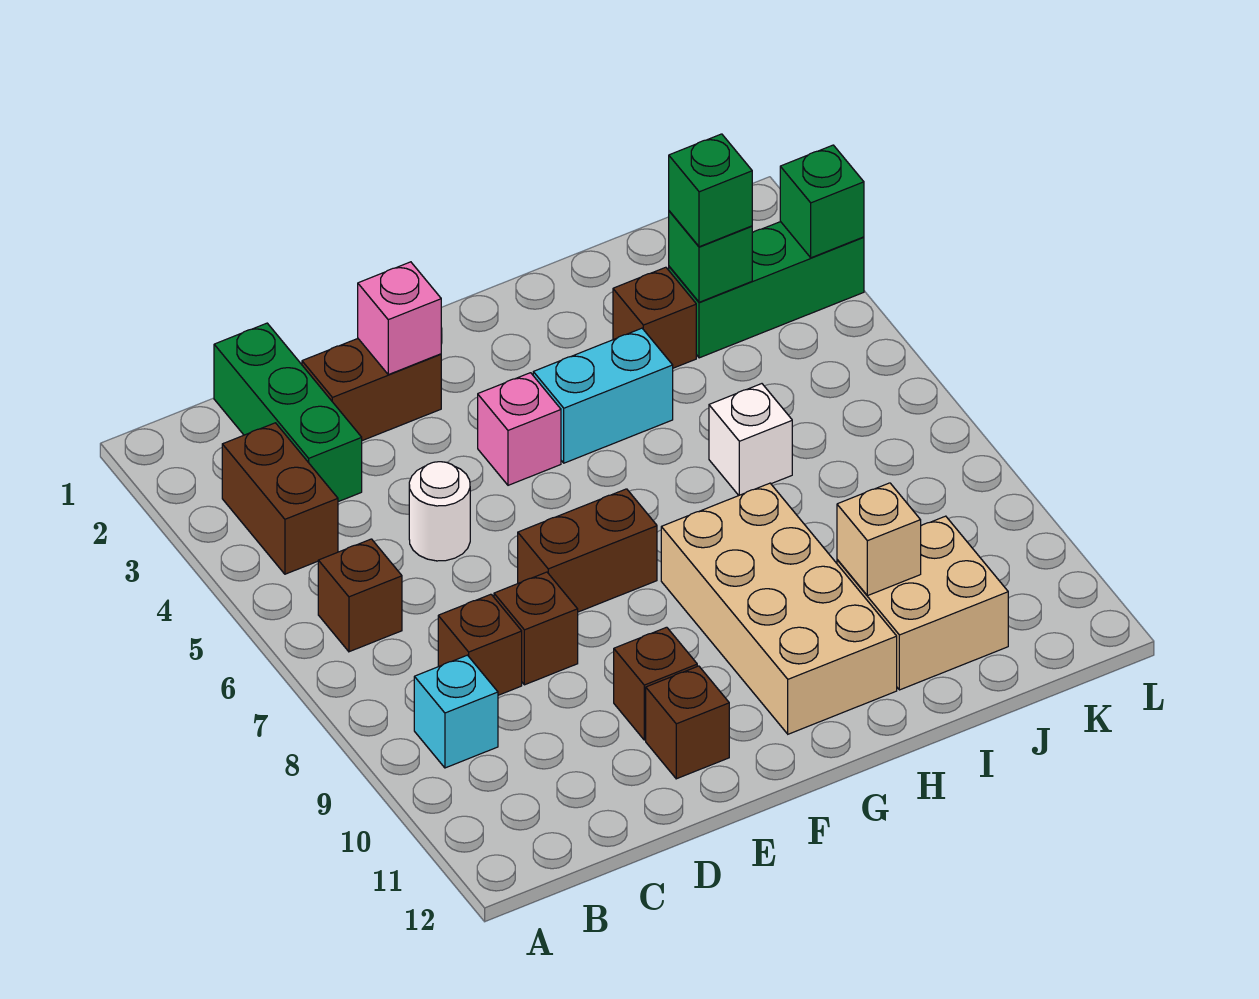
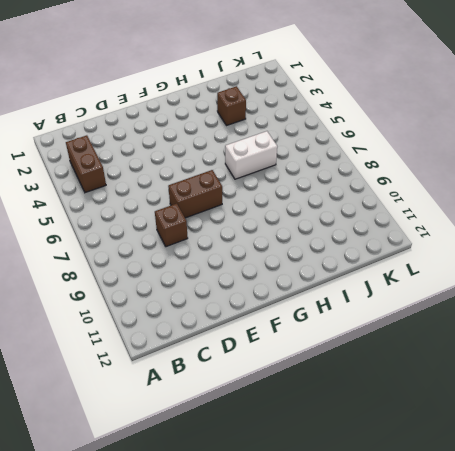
white brick H6:I6 level 1 -> white brick I6 level 1
none -> brown brick B6 level 1
none -> cyan brick B9 level 1
none -> green brick C1:C3 level 1

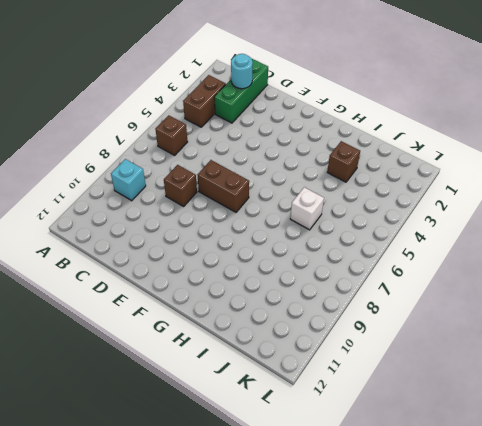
cyan round brick C2 level 2 -> none
none -> brown brick C8 level 1
none -> brown brick D2:E2 level 1
none -> white round brick D5 level 1

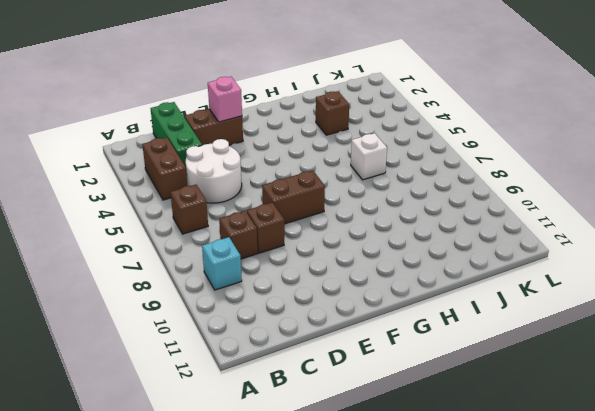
white round brick C4:D5 level 1 -> white round brick D5 level 1
none -> brown brick E10 level 1
none -> brown brick E11 level 1
none -> pink brick F4 level 1

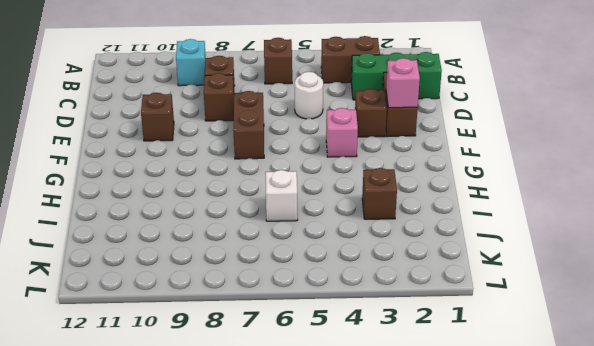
brown brick E3 level 1 -> brown brick E11 level 1
none -> cyan brick G4:H4 level 1
none -> tan brick G8:H11 level 1
none -> tan brick I10:J11 level 1

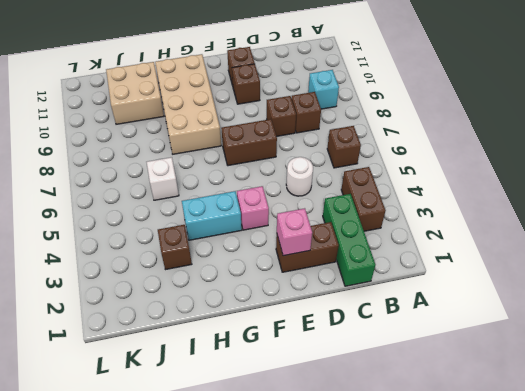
none -> green brick J3:L3 level 1
none -> tan brick I10 level 2
none -> green brick J3 level 2

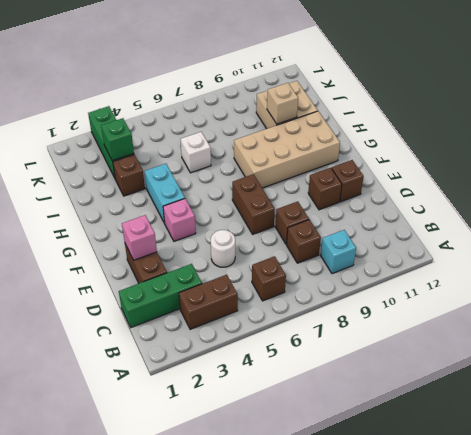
none -> green brick L3 level 2
none -> green brick J3 level 3

